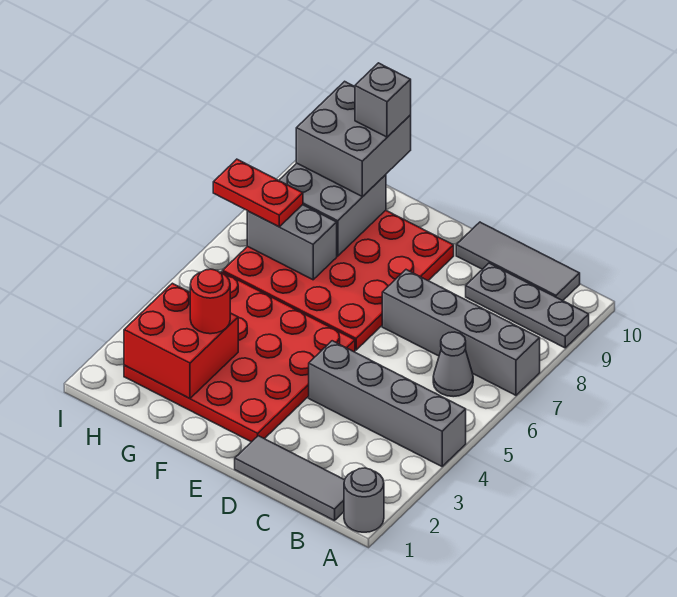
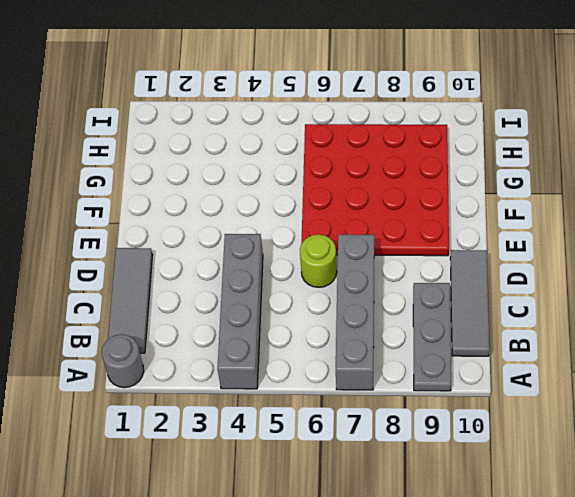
lime round brick D6 level 1 -> none
none -> grey cone B6 level 1
none -> red plate E2:H5 level 1
none -> red brick G2:H3 level 2

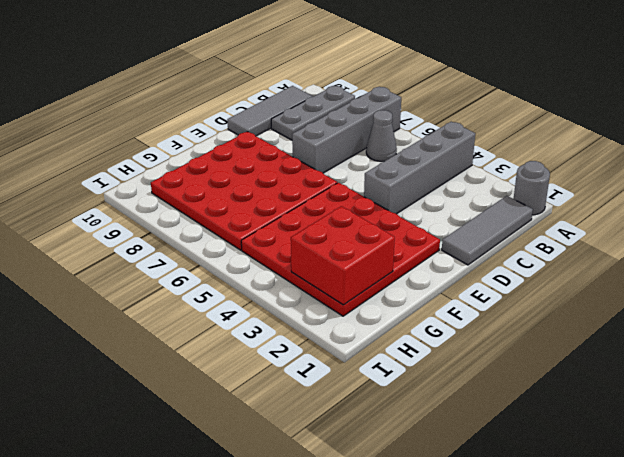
none -> grey brick G7:H7 level 2
none -> grey brick G8:H9 level 2
none -> red round brick G3 level 3

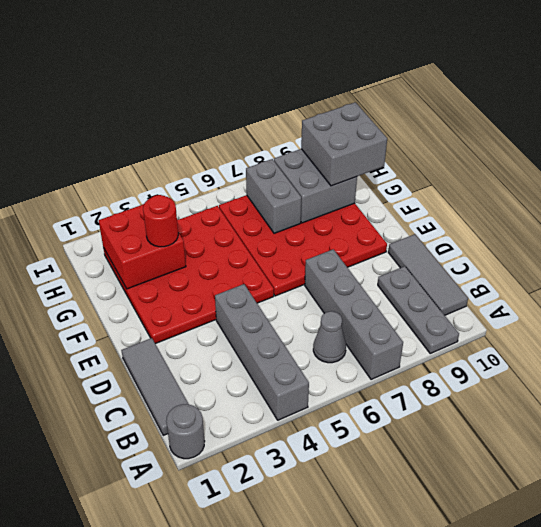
none -> red plate H7:I7 level 3
none -> grey brick G10 level 4

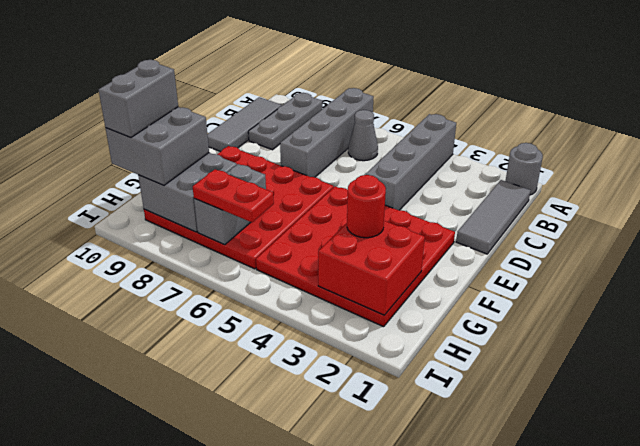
grey brick G10:H10 level 4 -> grey brick G10 level 4
red plate H6:H7 level 3 -> red plate H7:I7 level 3

